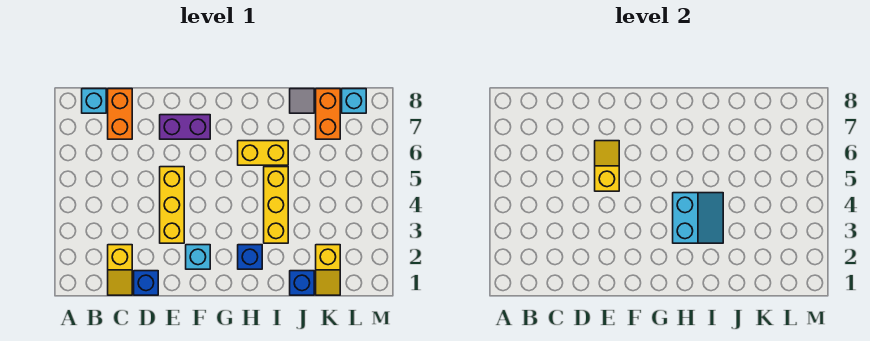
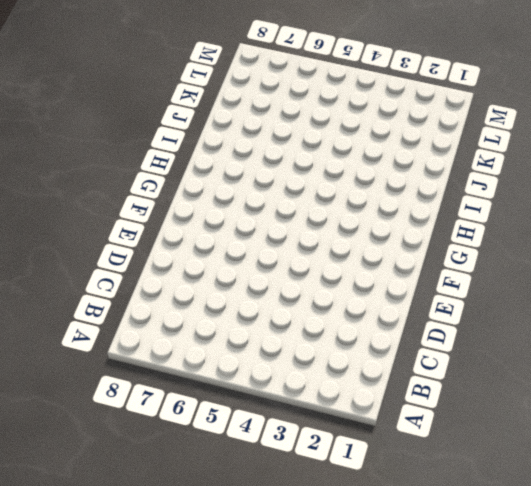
none -> cyan brick B8 level 1
none -> yellow slope C1:C2 level 1 top 2
none -> orange brick C7:C8 level 1

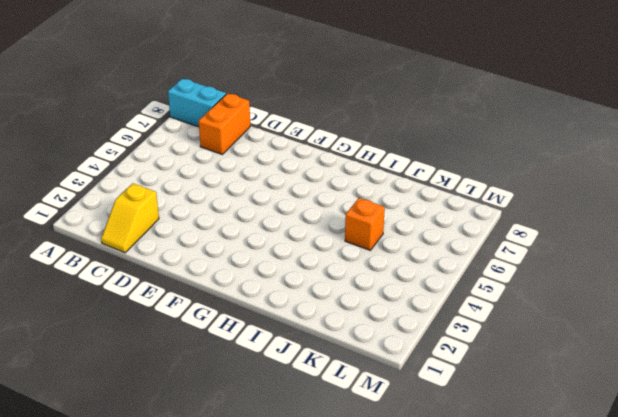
cyan brick A8:B8 level 1 -> cyan brick B8 level 1
orange brick J5 level 1 -> none
none -> blue brick D1 level 1
none -> yellow brick E3:E5 level 1
none -> purple brick E7:F7 level 1

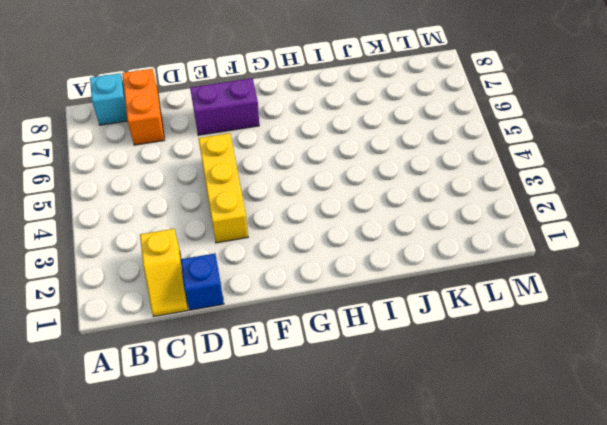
none -> cyan brick F2 level 1
none -> blue brick H2 level 1
none -> yellow brick H6:I6 level 1

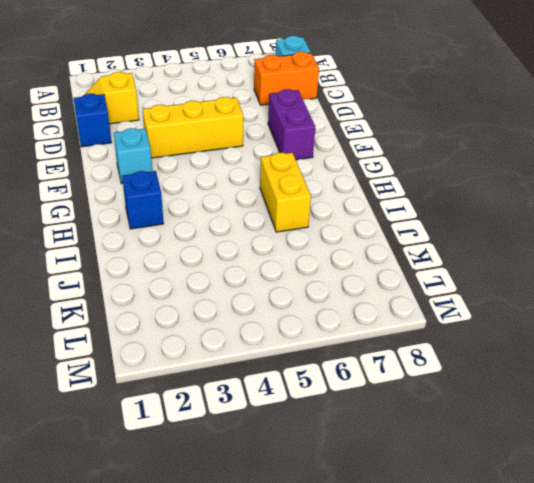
none -> yellow brick I3:I5 level 1
none -> blue brick J1 level 1
none -> grey tile J8 level 1

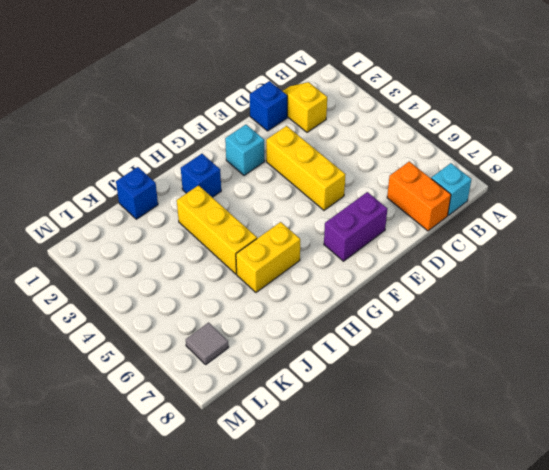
grey tile L7 level 1 -> grey tile J8 level 1
none -> yellow slope K1:K2 level 1 top 2
none -> orange brick K7:K8 level 1
none -> cyan brick L8 level 1

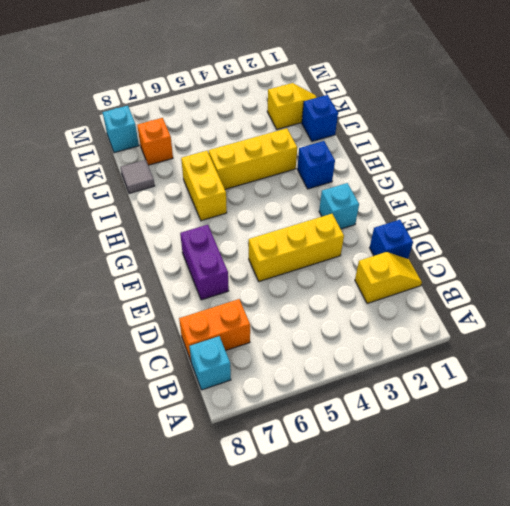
orange brick K7 level 1 -> orange brick K7:K8 level 1
none -> yellow slope E5:E6 level 2 top 5
none -> cyan slope H3:I4 level 2 top H

